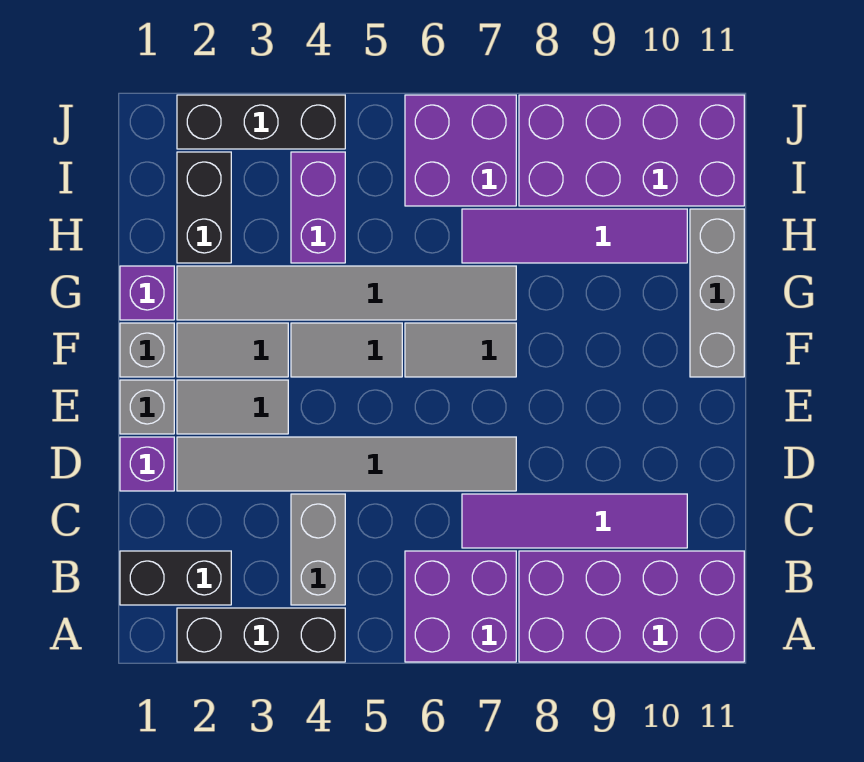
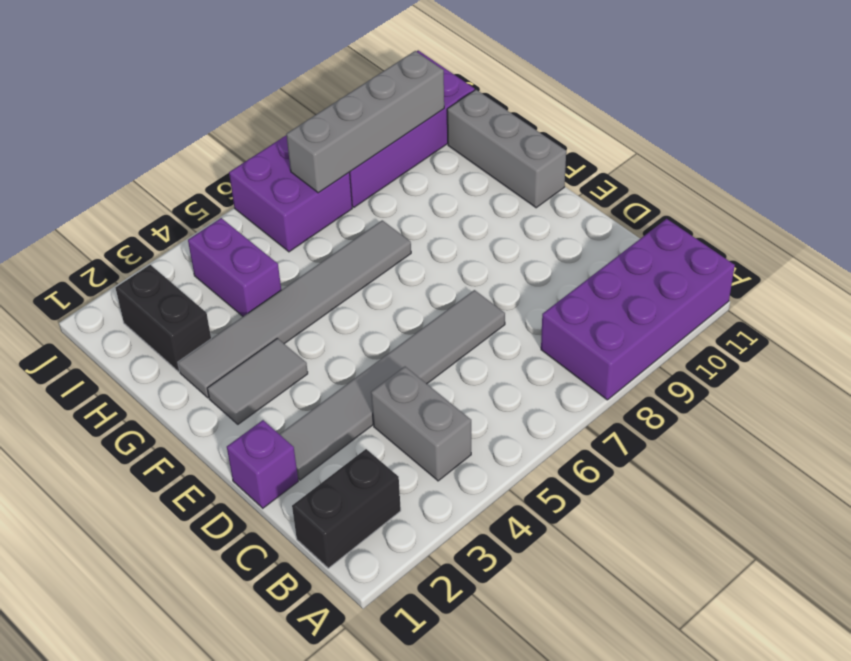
grey brick I7:I10 level 2 -> none
none -> black brick A2:A4 level 1
none -> purple brick A6:B7 level 1
none -> purple tile C7:C10 level 1

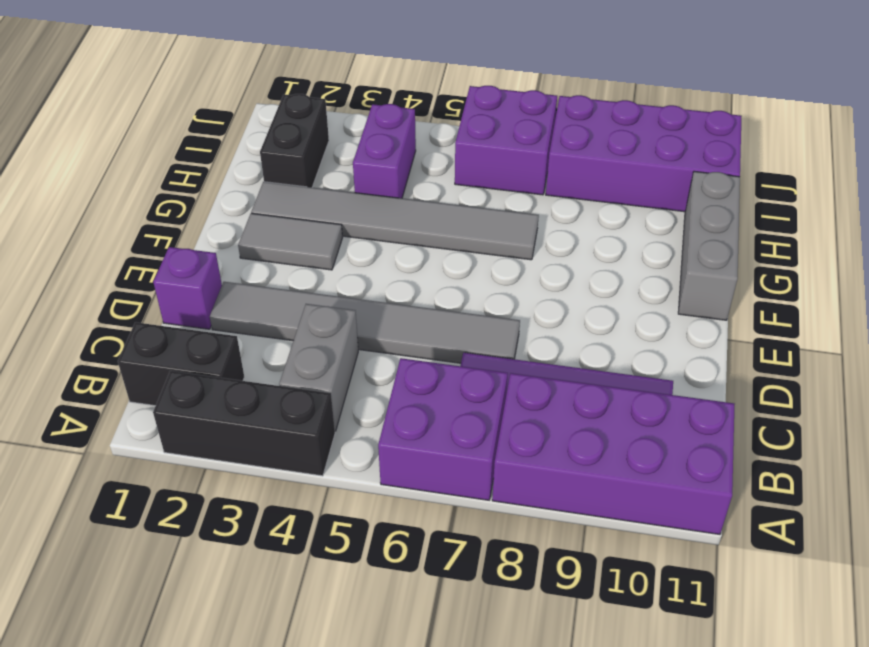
none -> grey brick E1 level 1
none -> grey tile E2:E3 level 1
none -> grey brick F1 level 1

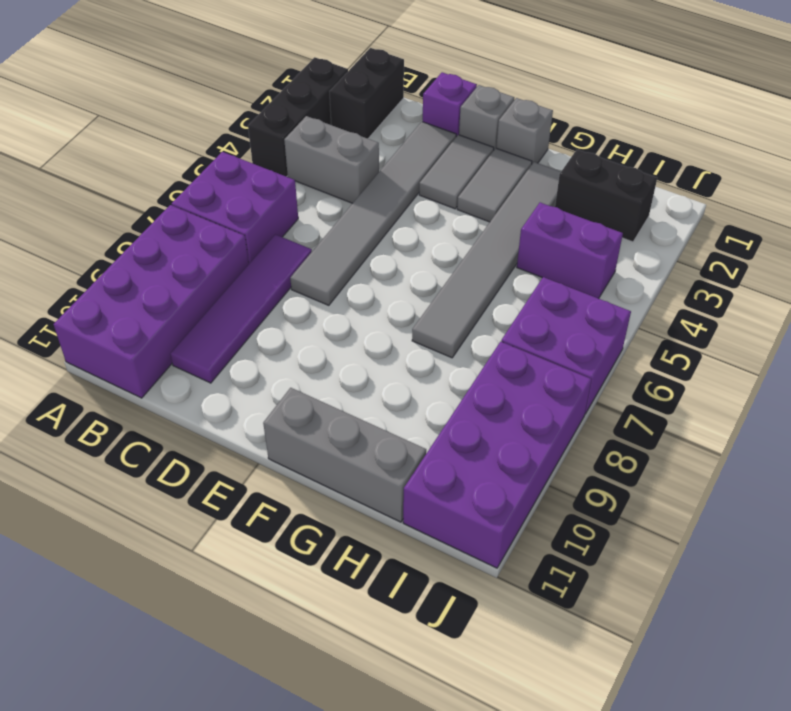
none -> grey tile F4:F5 level 1
none -> grey tile F6:F7 level 1
none -> purple brick G1 level 1

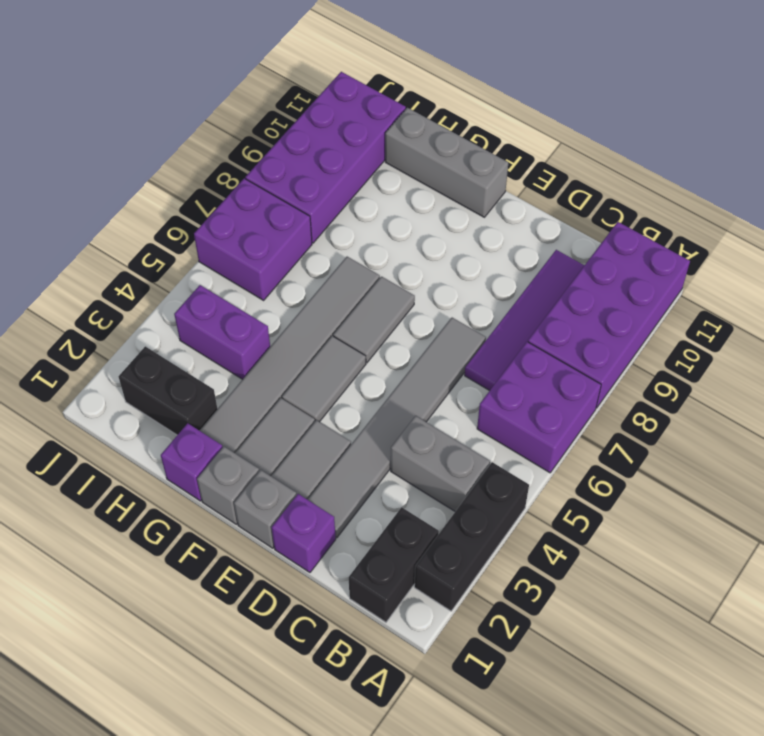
none -> purple tile H7:H10 level 1
none -> black brick J2:J4 level 1

